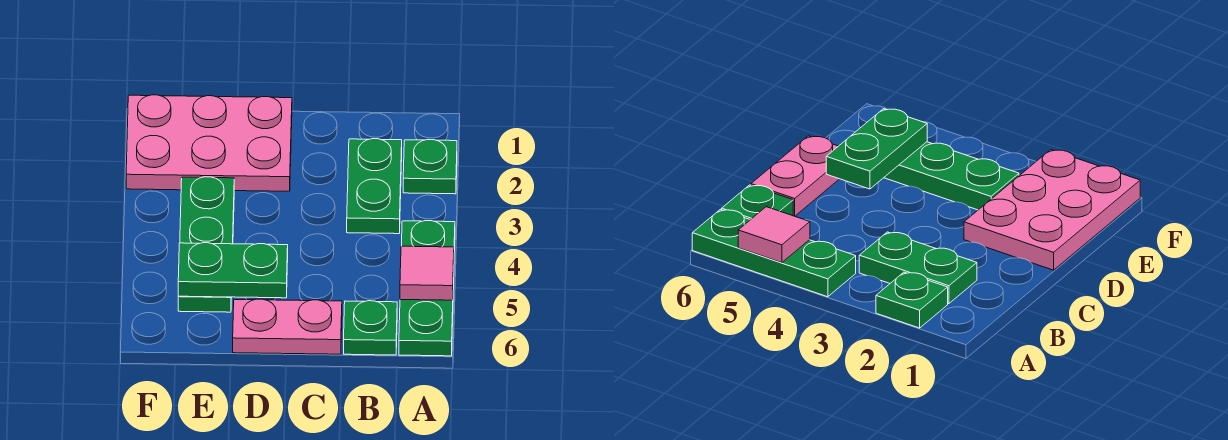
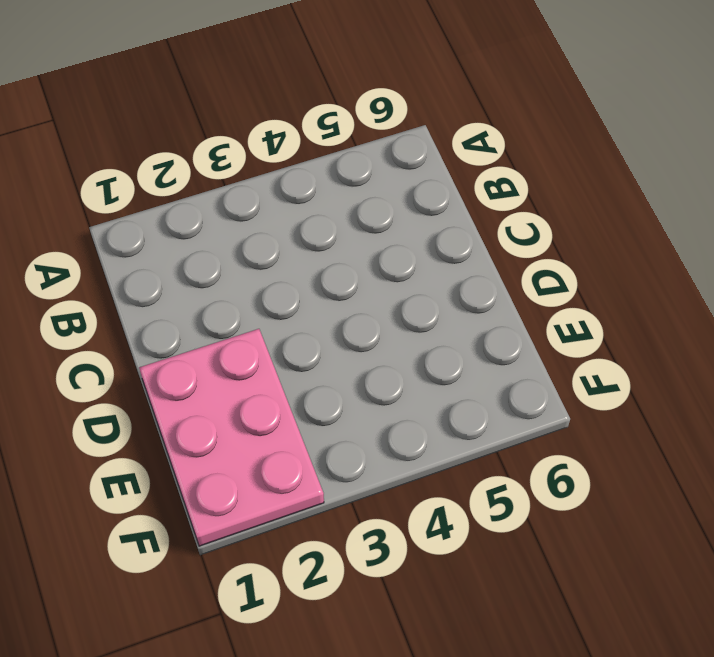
none -> green plate A2 level 1
none -> green plate A4:A6 level 1

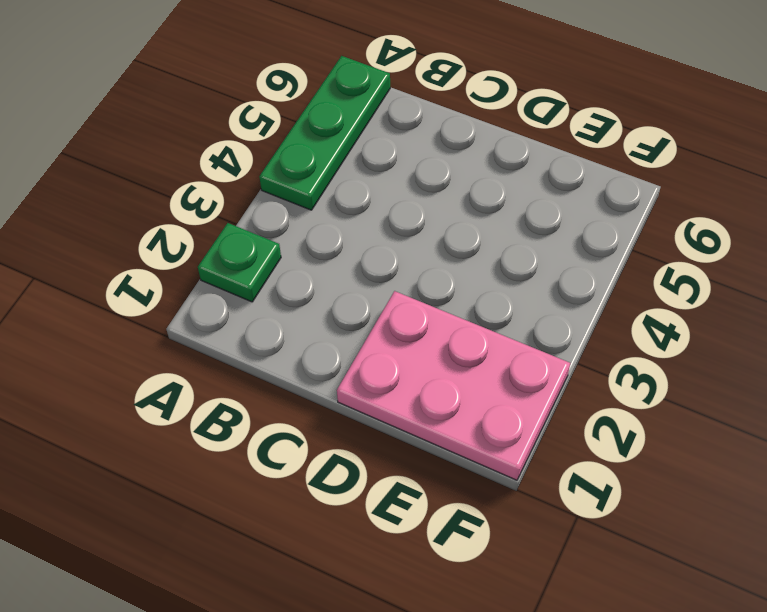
none -> green plate B2:B3 level 1
none -> green plate B6 level 1

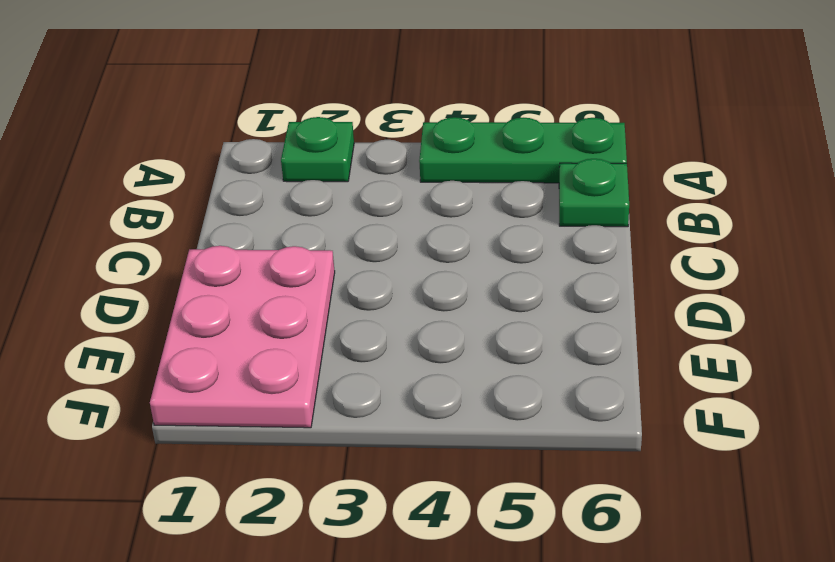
none -> green plate B2:B3 level 1
none -> pink plate C6:D6 level 1

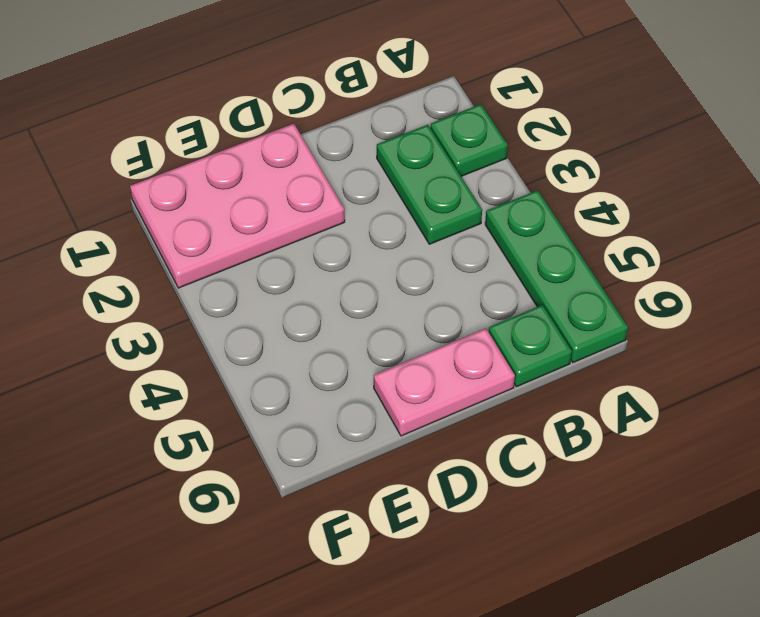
none -> green plate E3:E5 level 1
none -> pink tile A5 level 2

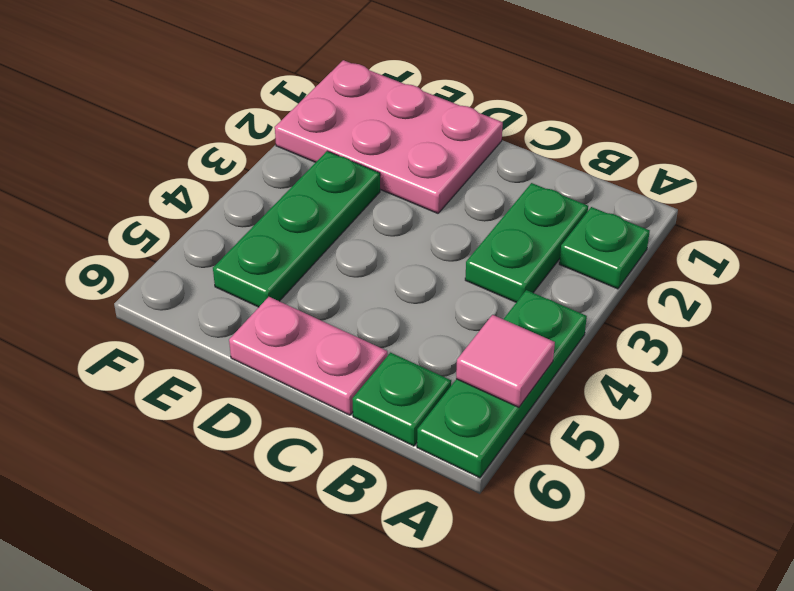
none -> green plate D5:E5 level 2

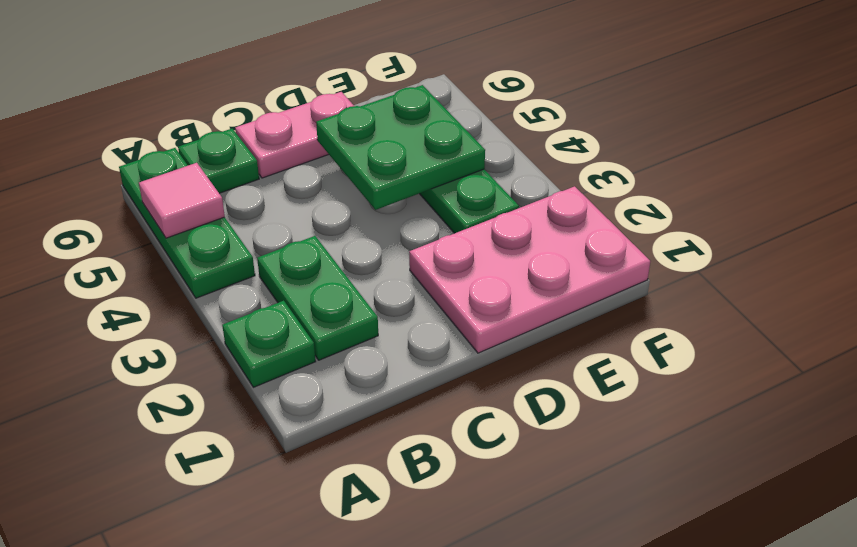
green plate D4:E5 level 2 -> green plate D5:E5 level 2

